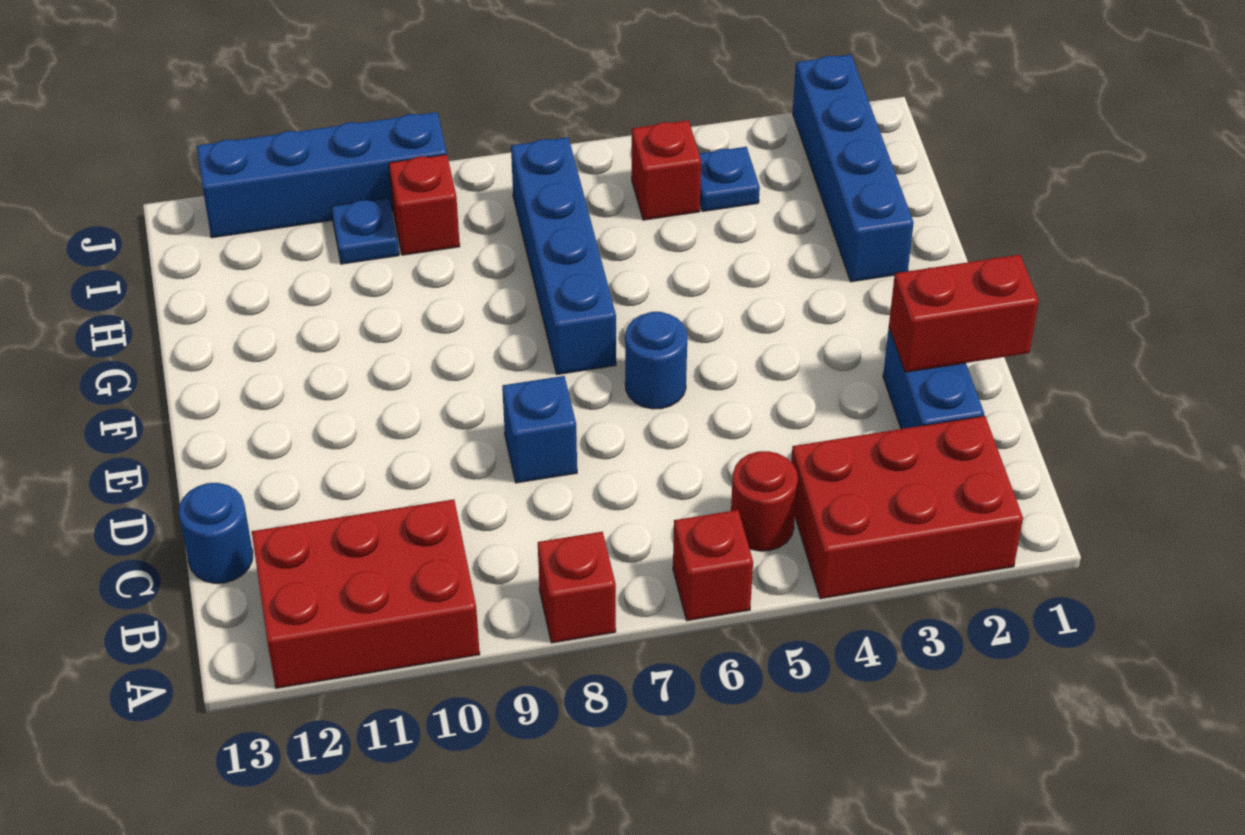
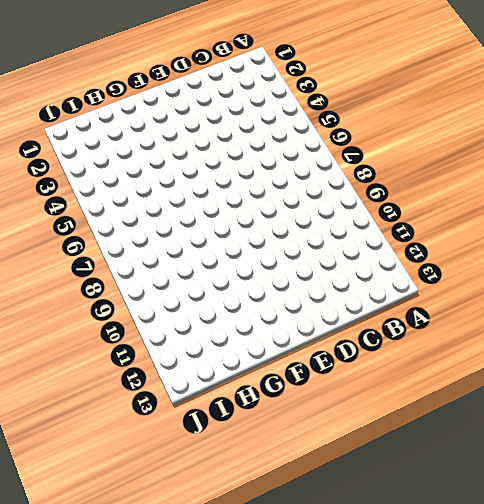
none -> red brick A2:B4 level 1
none -> red brick A6 level 1
none -> red brick A8 level 1

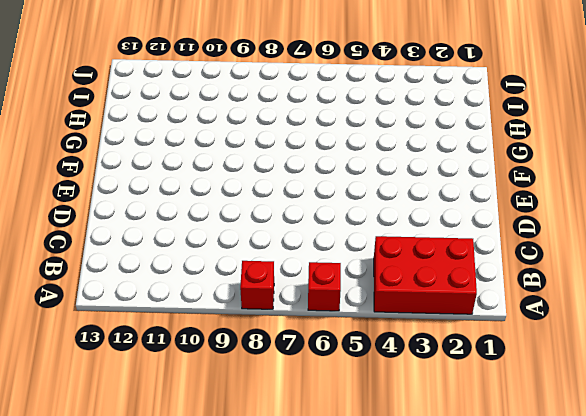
none -> red brick A10:B12 level 1
none -> red round brick B5 level 1
none -> blue brick C2:D2 level 1

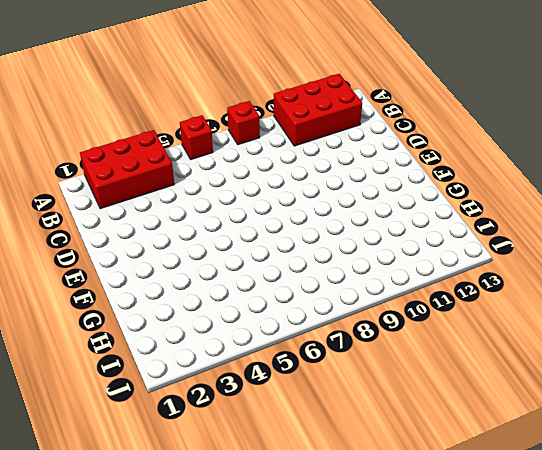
none -> red round brick B5 level 1
none -> blue brick C2:D2 level 1
none -> blue round brick C13 level 1

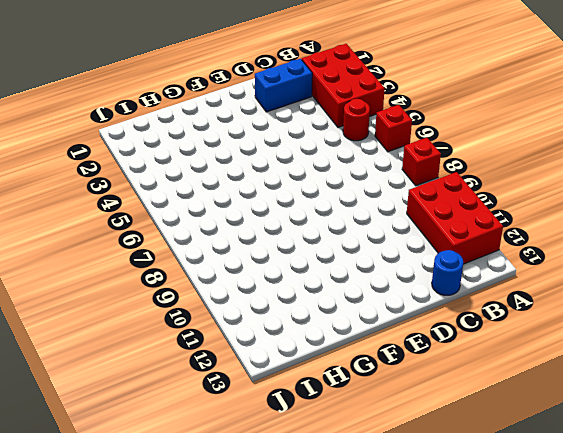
none -> blue brick D8 level 1
none -> blue round brick E6 level 1
none -> blue brick F7:I7 level 1

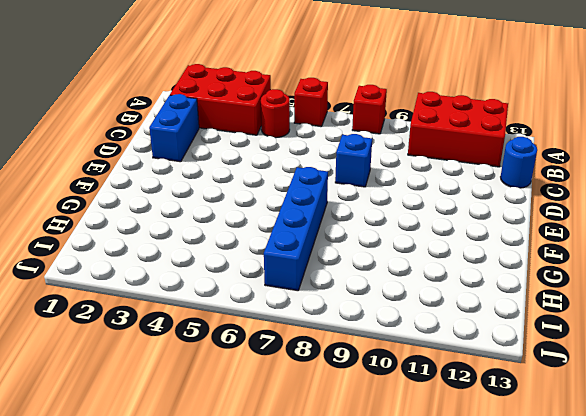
none -> blue round brick E6 level 1
none -> blue brick G2:J2 level 1
none -> blue plate I4 level 1

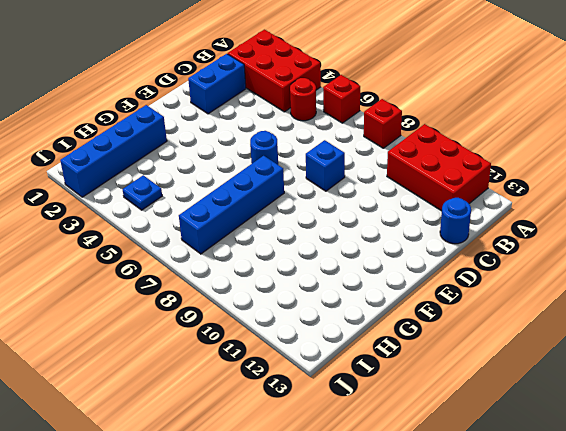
none -> red brick I5 level 1
none -> red brick I9 level 1
none -> blue plate I10 level 1

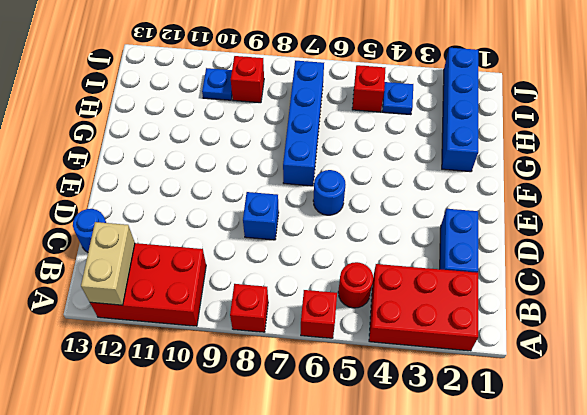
tan brick A12:B12 level 2 -> none
none -> blue brick J9:J12 level 1
none -> red brick D1:D2 level 2

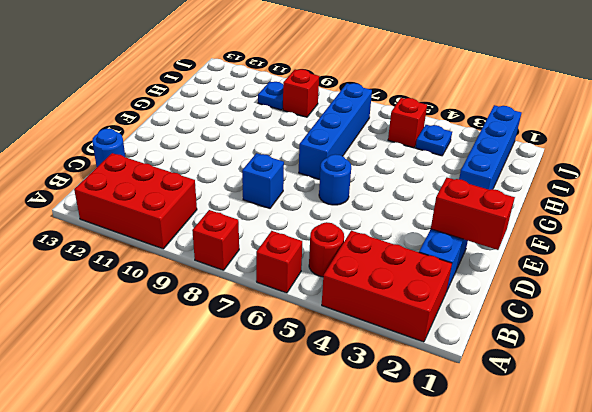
none -> blue brick J9:J12 level 1

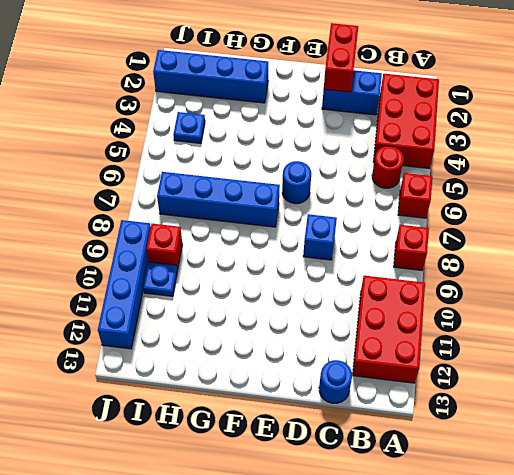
none -> red brick I5 level 1

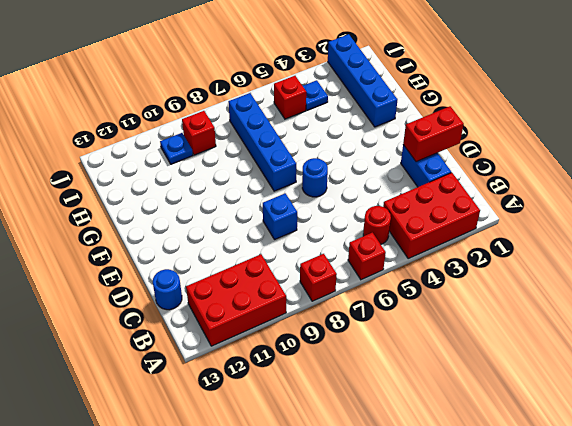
none -> blue brick J9:J12 level 1

